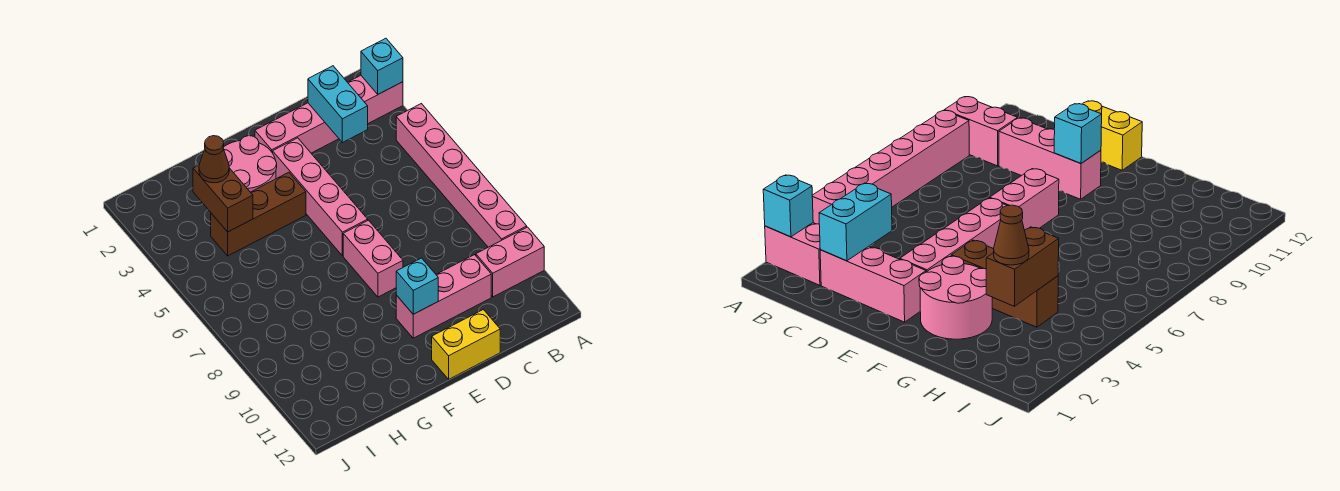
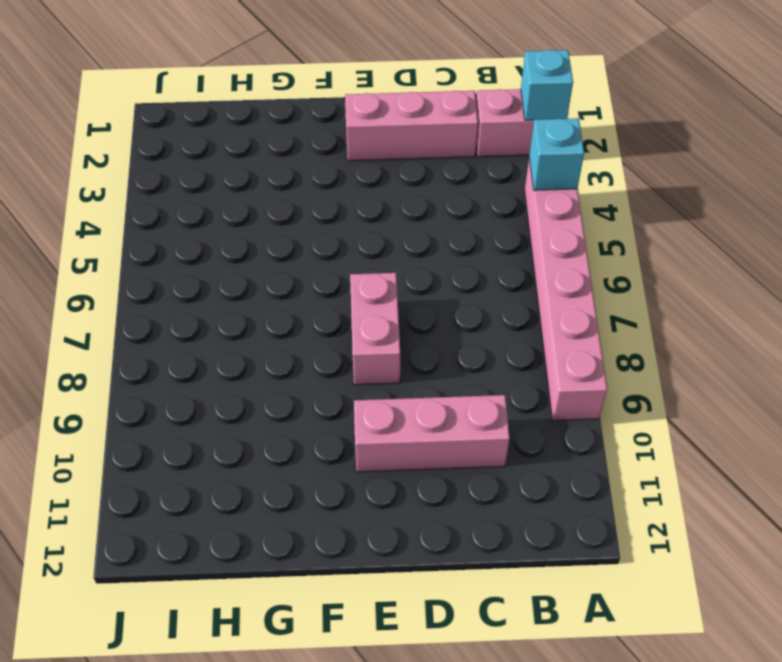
cyan brick A4 level 2 -> cyan brick E10 level 2
none -> pink brick A10:B10 level 1
none -> yellow brick D12:E12 level 1
none -> pink brick E3:E6 level 1

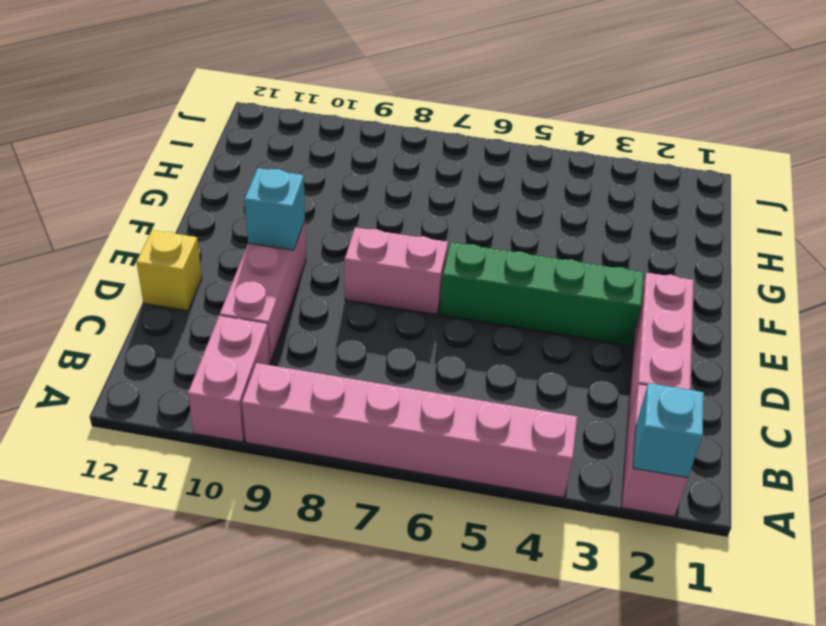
yellow brick D12 level 1 -> yellow brick D12:E12 level 1
green brick E3:E6 level 1 -> pink brick E3:E6 level 1
none -> pink round brick F2:G3 level 1
none -> brown brick F4:H4 level 1
none -> cyan brick C2:C3 level 2

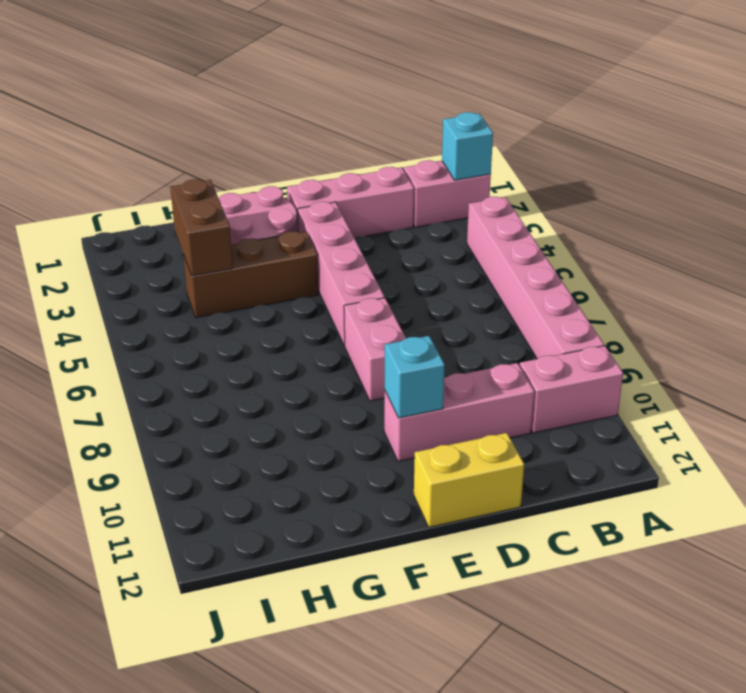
none -> cyan brick C2:C3 level 2
none -> brown cone H3 level 3

